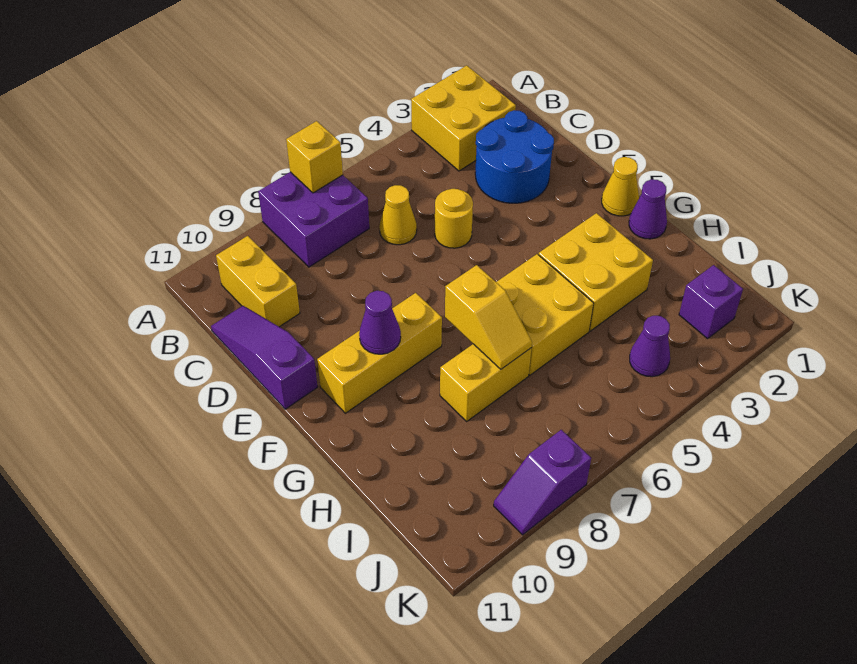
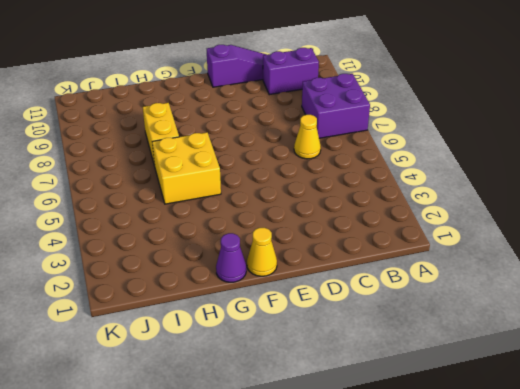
purple brick B10:C10 level 1 -> yellow brick B10:C10 level 1
none -> yellow brick A2:B3 level 1
none -> blue round brick C2:D3 level 1
none -> yellow round brick D5 level 1

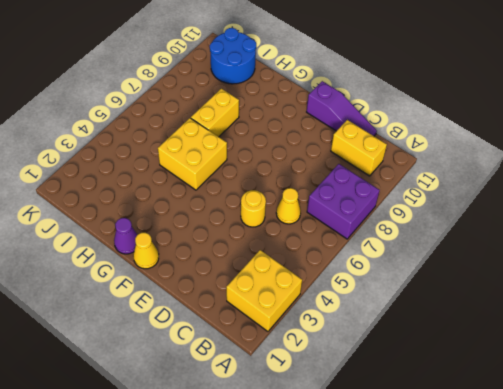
blue round brick I10:J11 level 1 -> blue round brick C2:D3 level 1
none -> yellow brick F8:F10 level 1
none -> yellow brick G3:H4 level 1
none -> purple brick J2 level 1

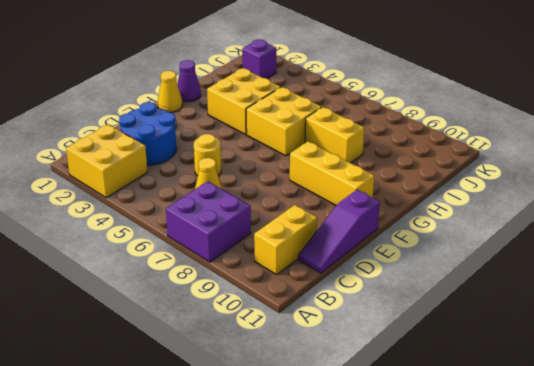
none -> purple cone J4 level 1
none -> purple slope K8:K9 level 1 top 8
none -> yellow brick A7 level 2

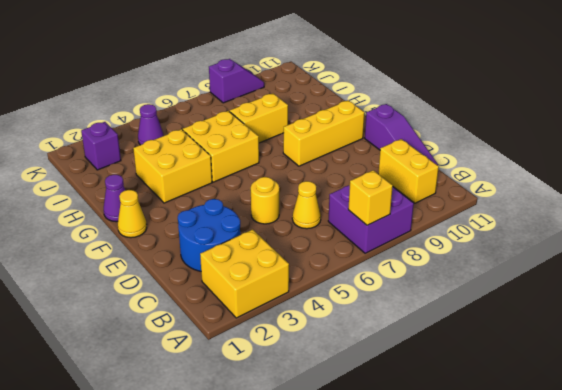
none -> purple cone F9 level 2
none -> yellow slope G7:H7 level 2 top G

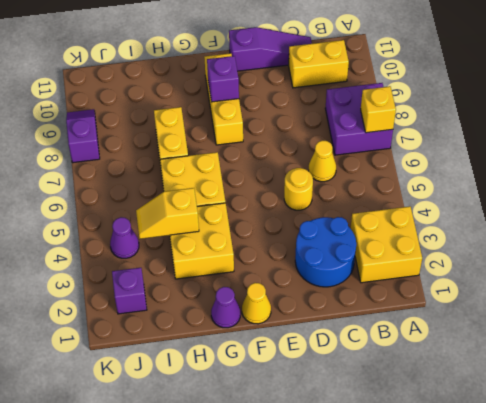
purple brick F9 level 2 -> purple cone F9 level 2
yellow slope H4:I4 level 2 top H -> yellow slope G7:H7 level 2 top G

